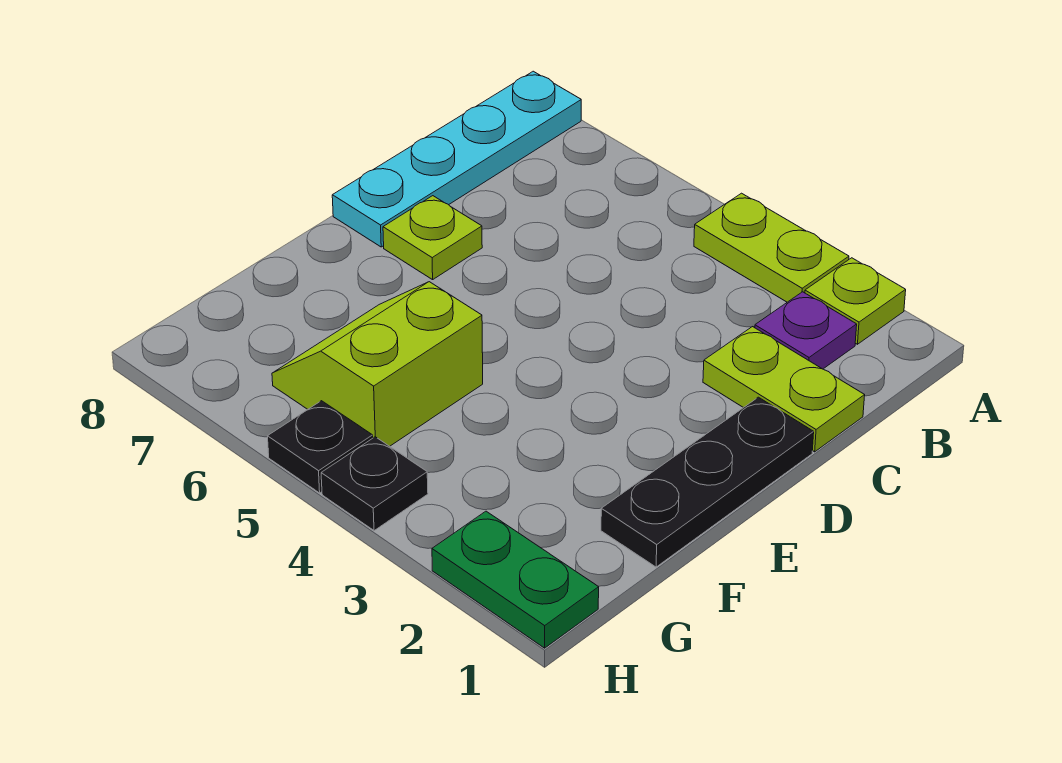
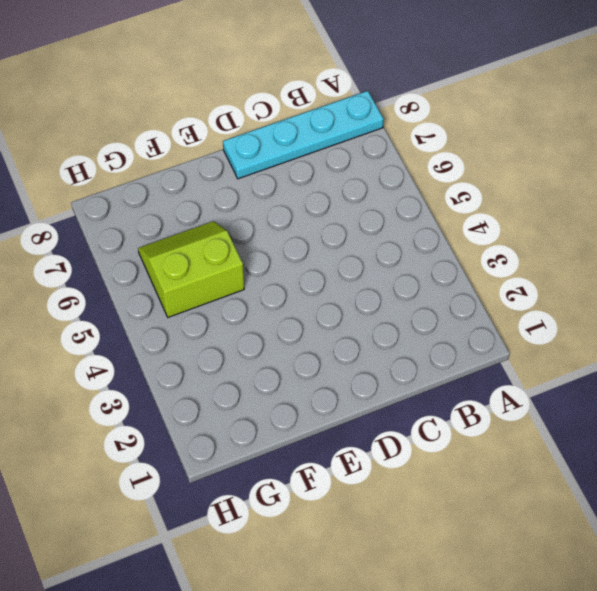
none -> lime plate A2 level 1
none -> lime plate A3:A4 level 1

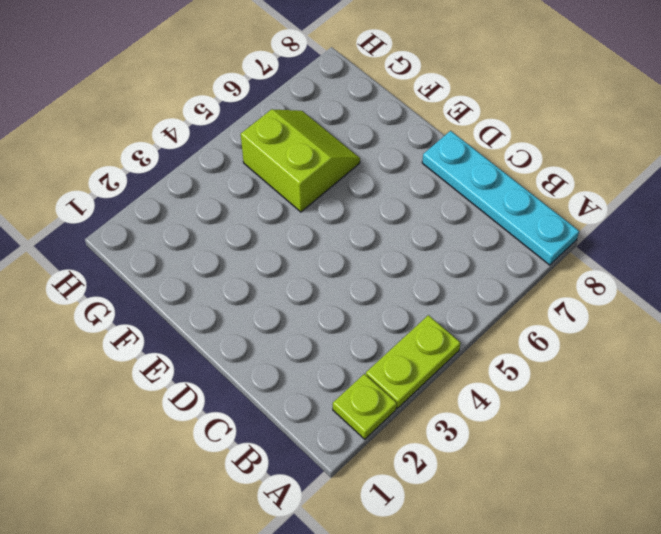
none -> purple plate B2 level 1
none -> lime plate C1:C2 level 1

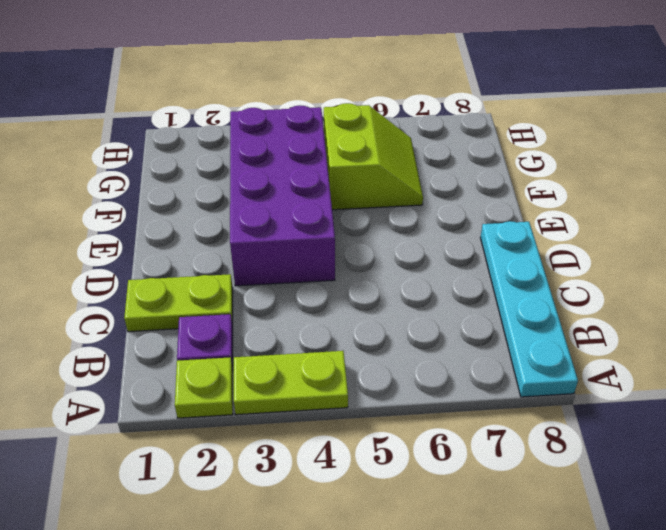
purple brick D3:G4 level 1 -> none
none -> black plate D1:F1 level 1
none -> lime plate D7 level 1

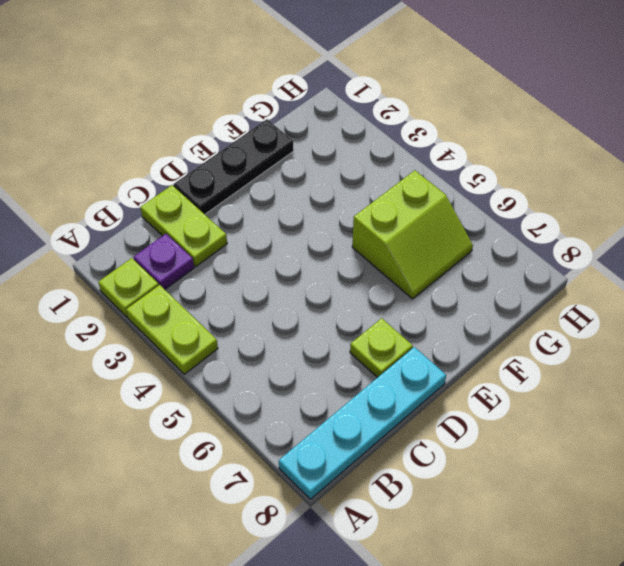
none -> green plate H1:H2 level 1
none -> black plate H4 level 1

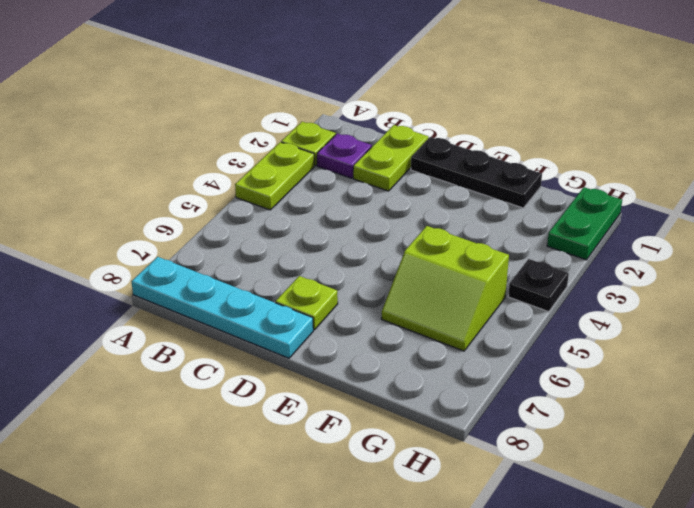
none -> black plate H5 level 1

